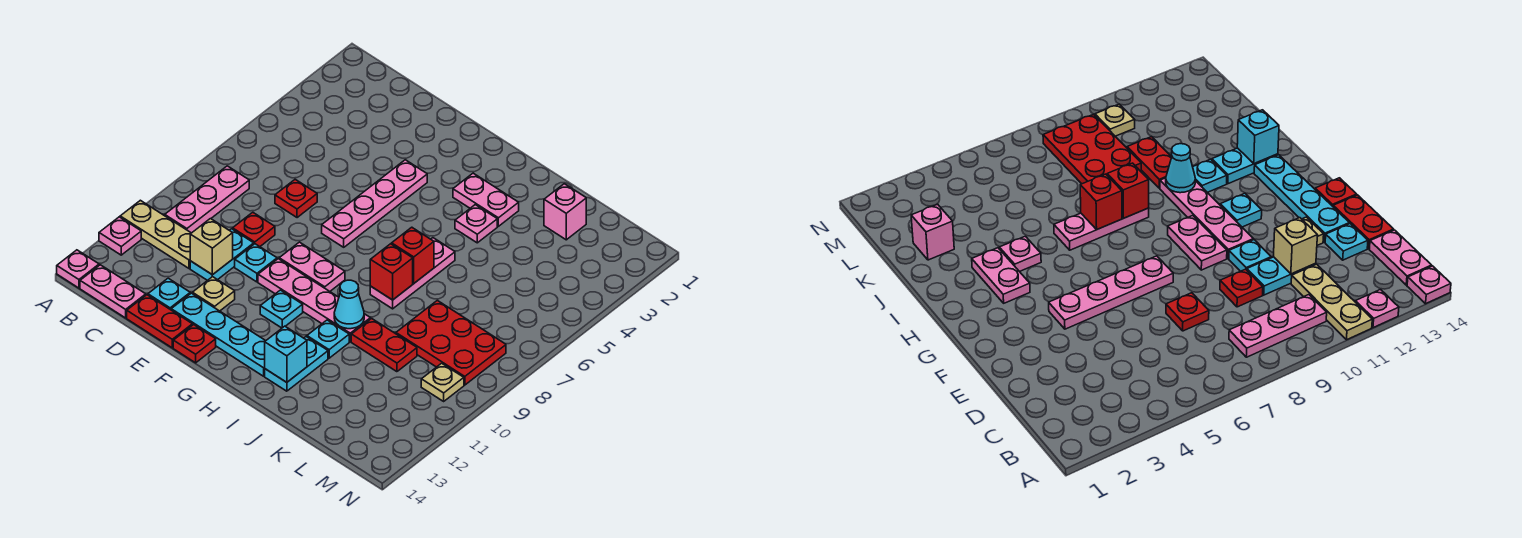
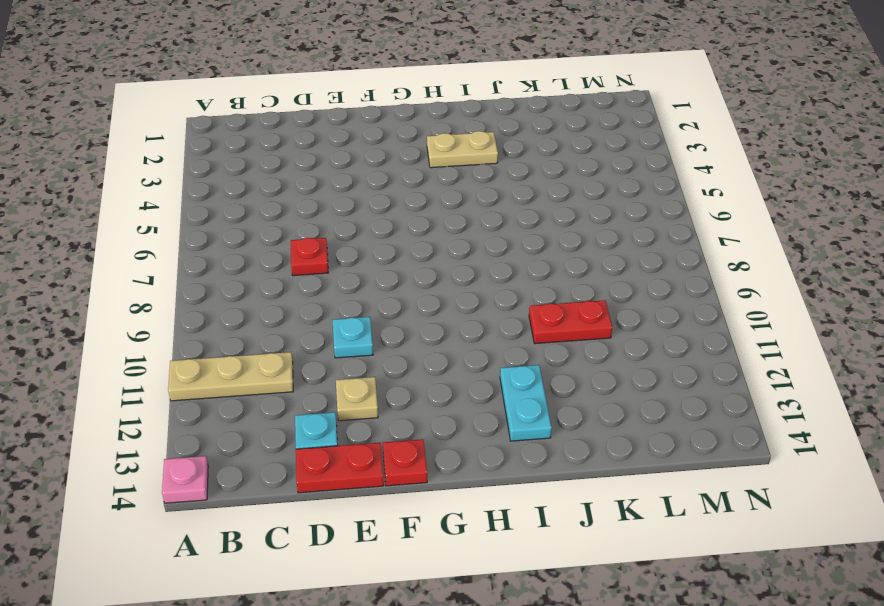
tan plate H3:I3 level 1 -> pink plate H3:I3 level 1
none -> pink plate A12 level 1
none -> pink plate B8:B10 level 1
none -> pink plate B14:C14 level 1
none -> red plate D9 level 1

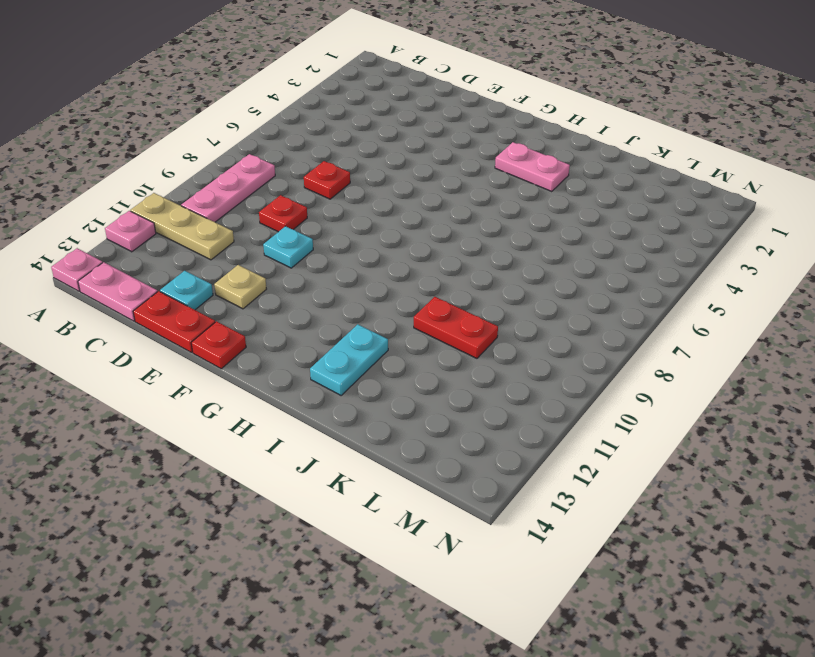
none -> cyan plate D10:D11 level 1
none -> cyan plate E13:H13 level 1
none -> pink plate F4:F7 level 1
none -> pink plate F9:G9 level 1

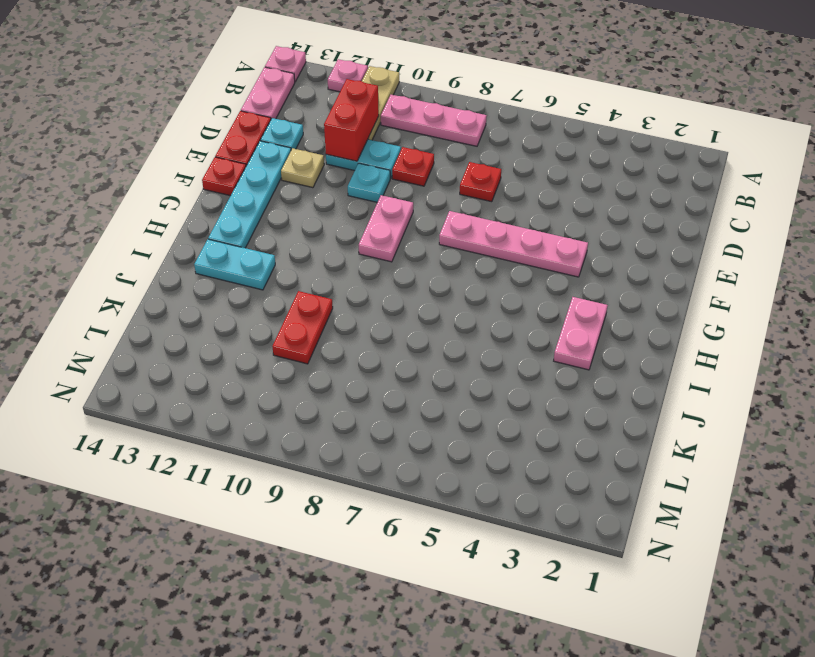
red brick C11:D11 level 2 -> tan brick D11 level 2
none -> pink plate F10:I10 level 1
none -> cyan plate G11 level 1
none -> pink plate I4 level 1
none -> pink plate I6:I8 level 1

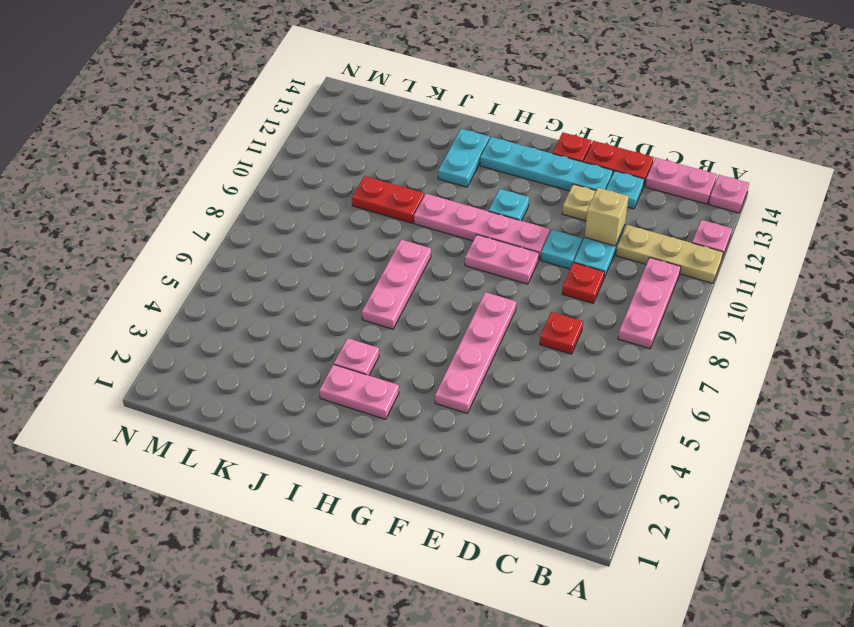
none -> cyan plate I11 level 1
none -> pink brick K2 level 1
none -> red plate K8:M9 level 1
none -> tan plate M10 level 1

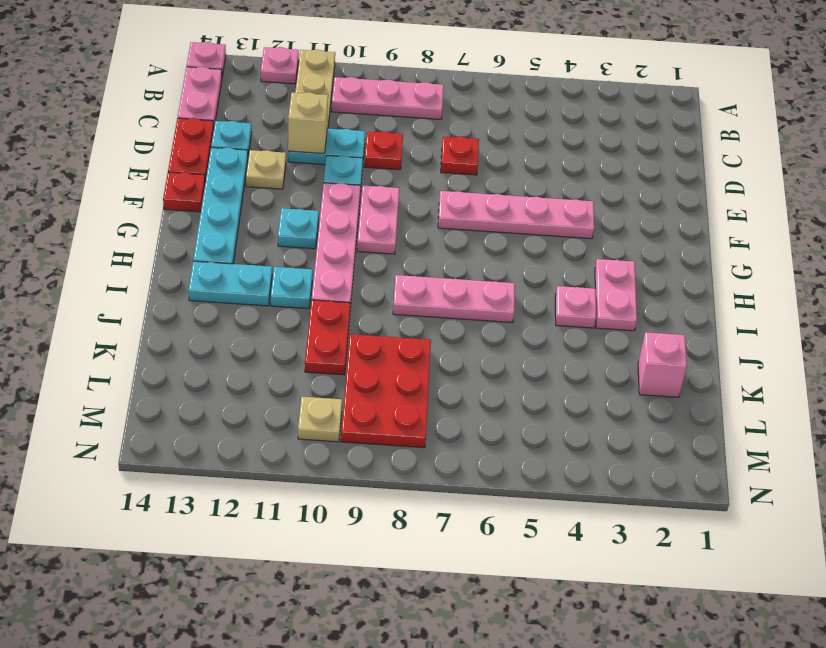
none -> red brick I7 level 2
none -> red brick I8 level 2
none -> cyan cone I10 level 2
none -> cyan brick I13 level 2

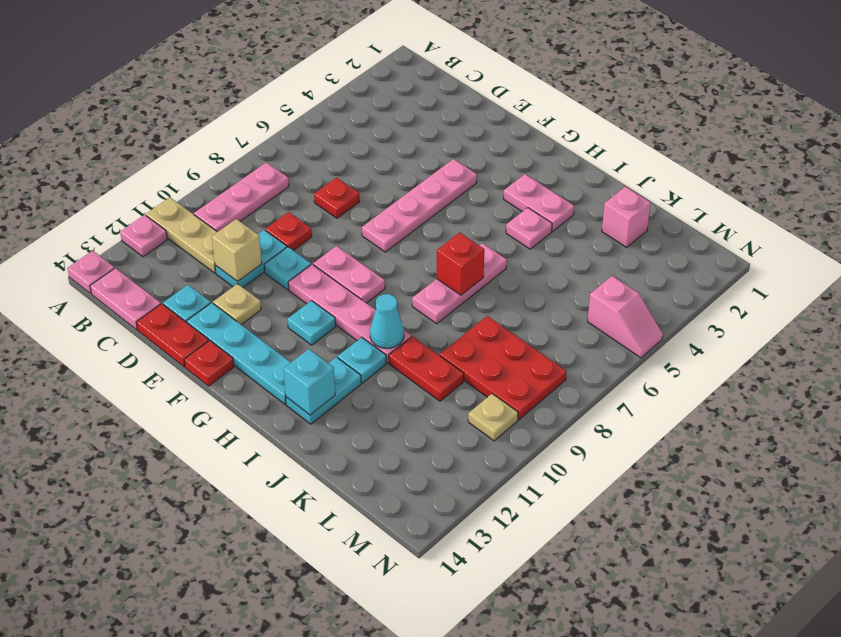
pink slope M5:N5 level 1 top M -> none
none -> red brick I8 level 2

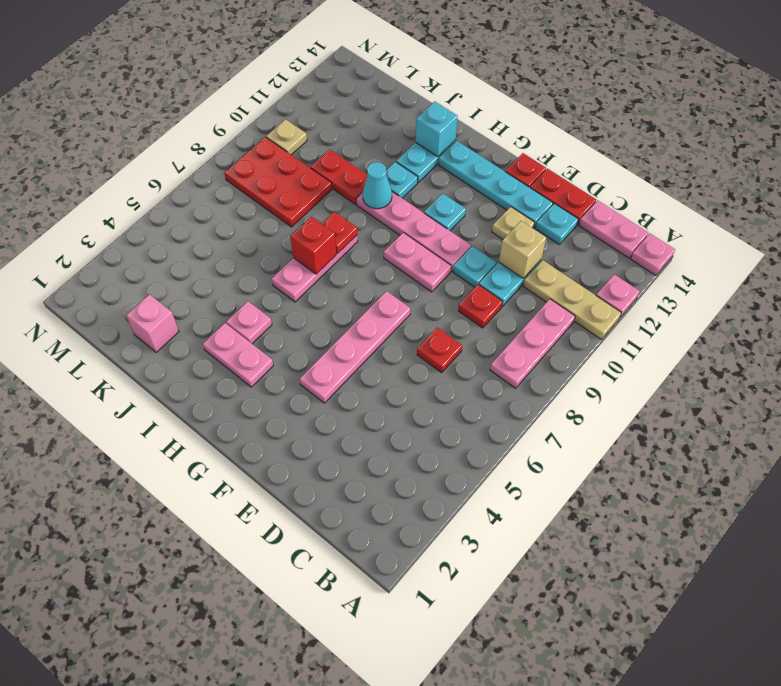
red plate I8 level 2 -> red brick I8 level 2

